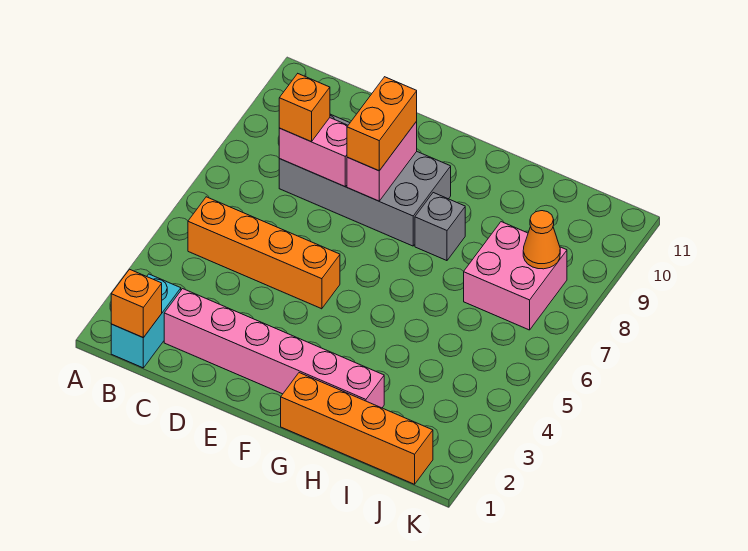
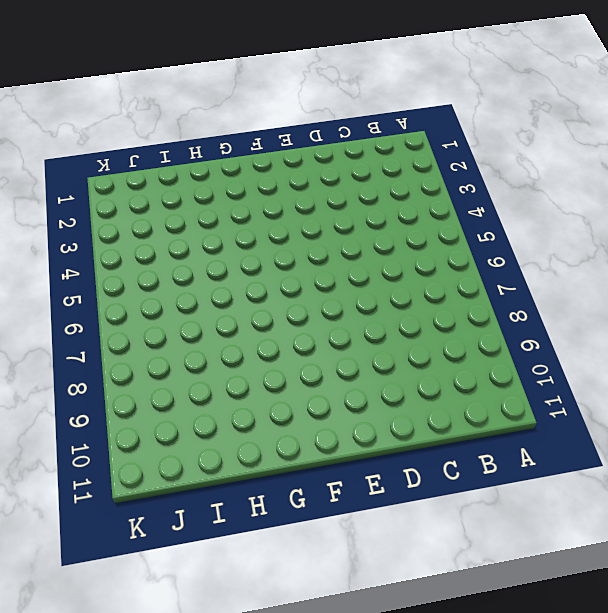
none -> cyan brick B1:B2 level 1
none -> orange brick B5:E5 level 1
none -> pink brick C2:H2 level 1

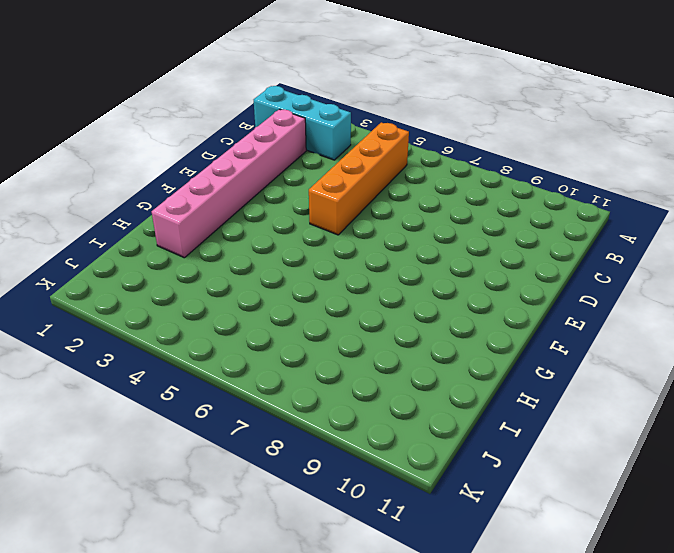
cyan brick B1:B3 level 1 -> cyan brick B1:B2 level 1
none -> grey brick C8:F9 level 1
none -> orange brick G1:J1 level 1
none -> grey brick G8 level 1

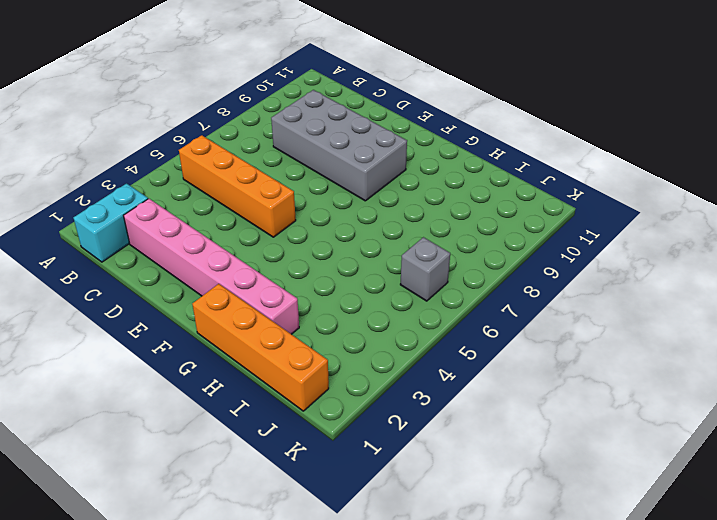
grey brick J6 level 1 -> grey brick G8 level 1
none -> pink brick I7:J8 level 1
none -> orange brick B1 level 2
none -> pink brick C8:D8 level 2

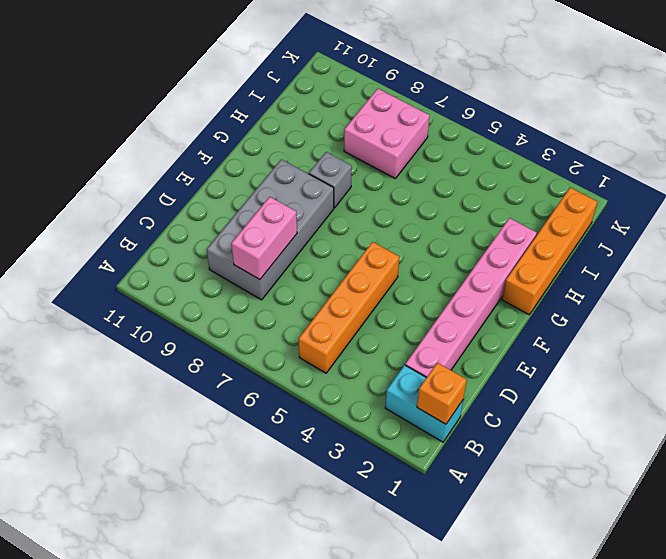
none -> pink brick E8:E9 level 2
none -> orange cone J8 level 2
none -> orange brick C8 level 3

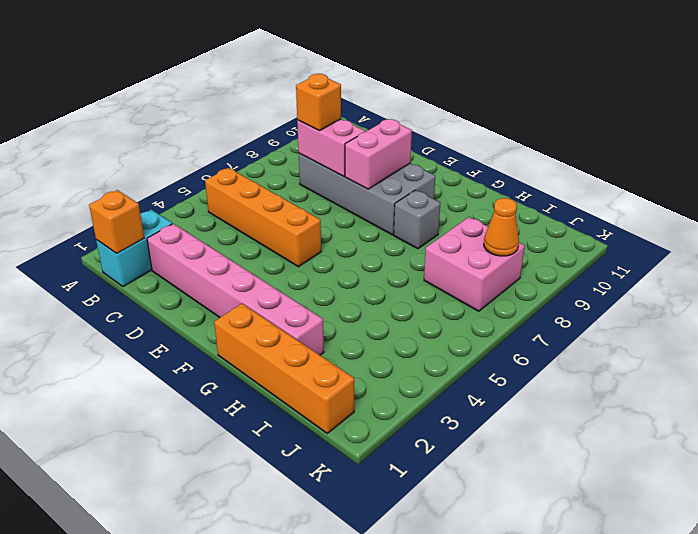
none -> orange brick E8:E9 level 3

